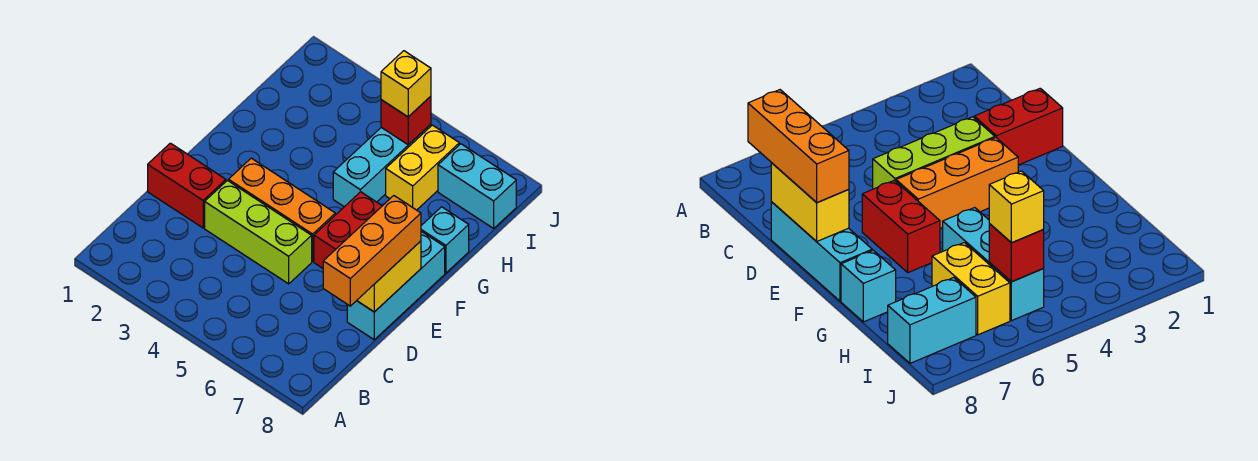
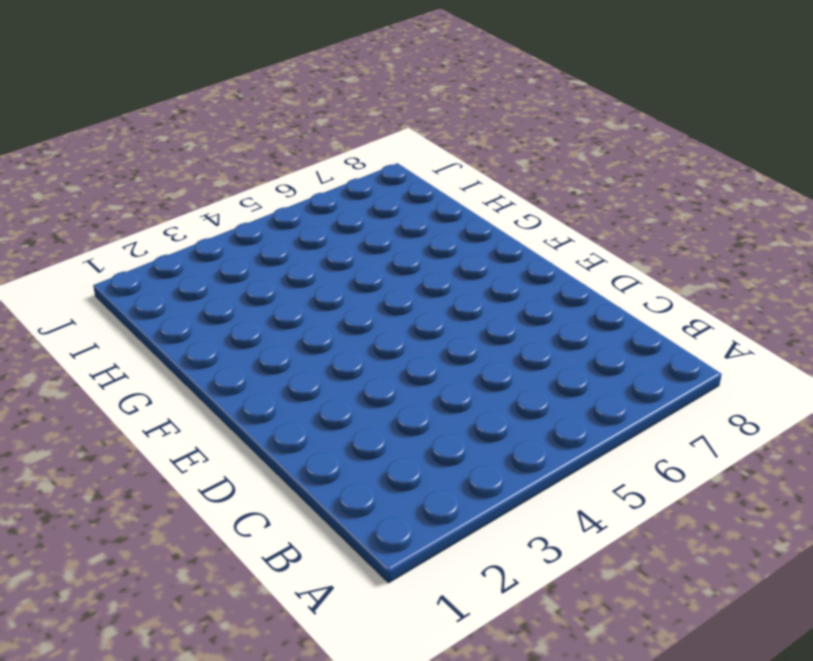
none -> red brick D1:D2 level 1
none -> lime brick D3:D5 level 1
none -> cyan brick D8:F8 level 1

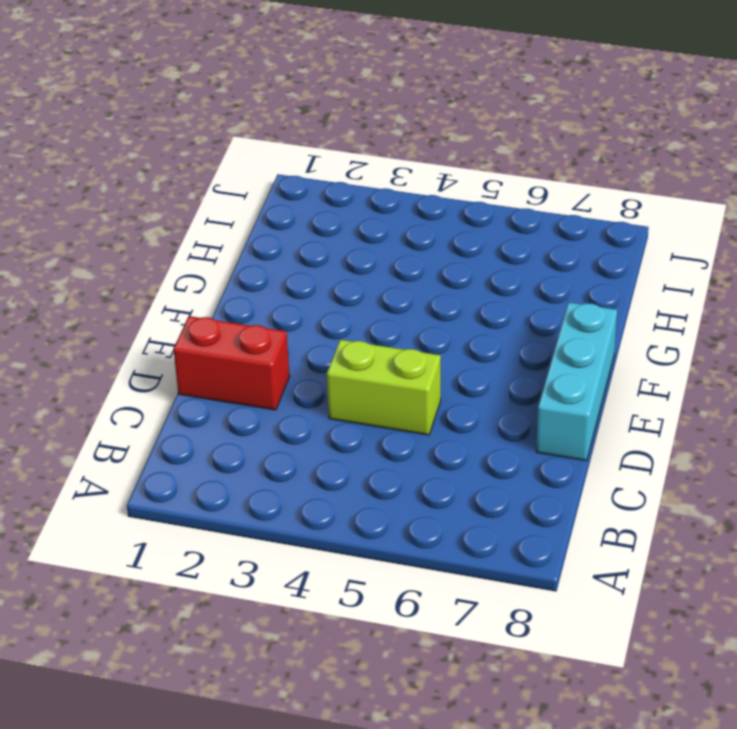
lime brick D4:D5 level 1 -> lime brick D3:D5 level 1
none -> orange brick E3:E5 level 1
none -> red brick E6:F6 level 1
none -> cyan brick G5:I5 level 1

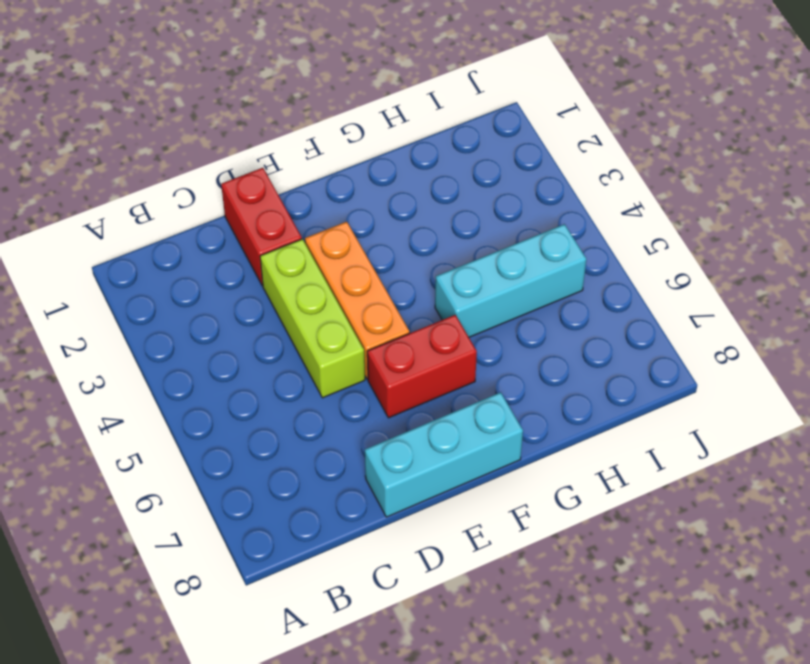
none -> cyan brick G8 level 1
none -> yellow brick H6:I6 level 1
none -> cyan brick I7:I8 level 1

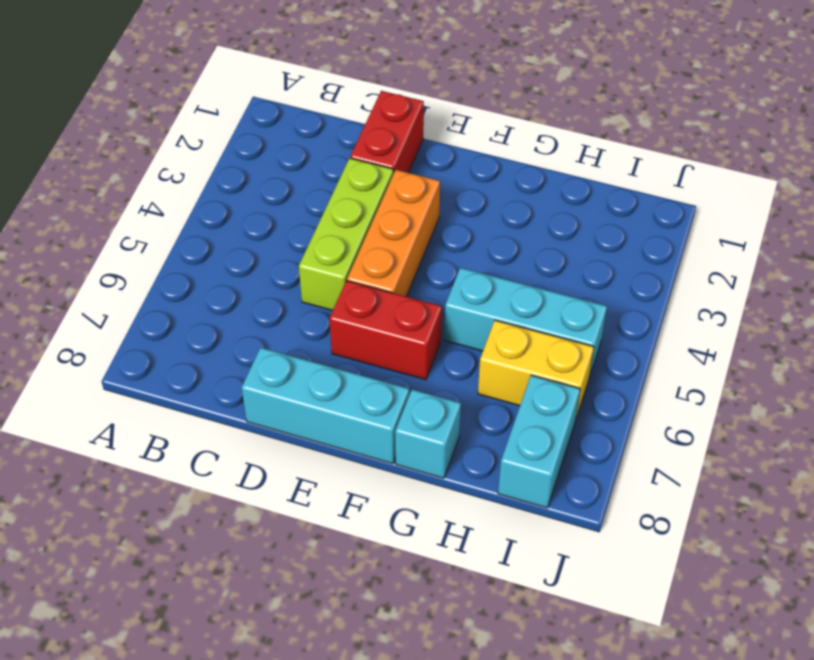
none -> yellow brick D8:E8 level 2
none -> red brick I5 level 2
none -> orange brick C8:E8 level 3

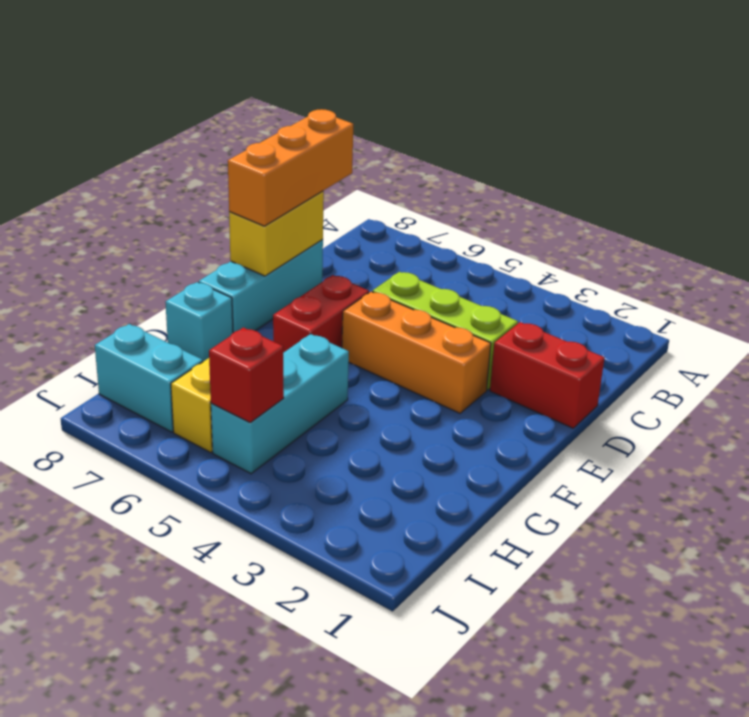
none -> yellow brick I5 level 3

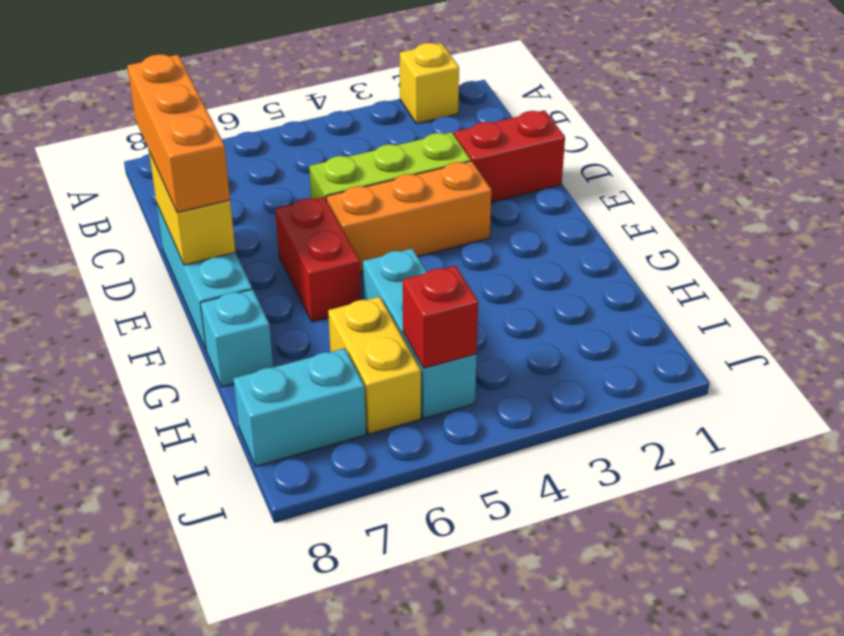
yellow brick A2 level 1 -> yellow brick I5 level 3

